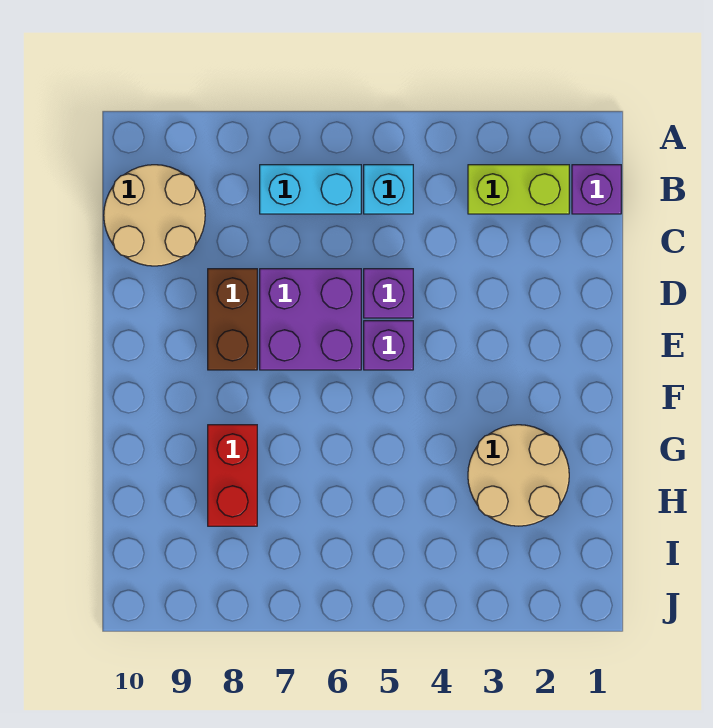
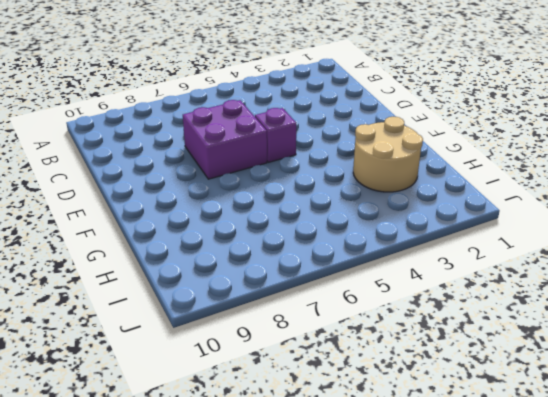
none -> purple brick B1 level 1
none -> lime brick B2:B3 level 1

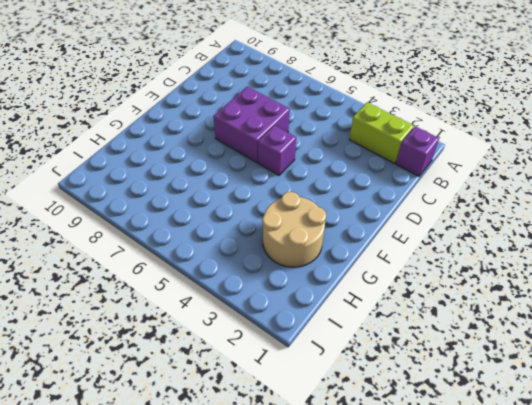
none -> cyan brick B5 level 1
none -> cyan brick B6:B7 level 1

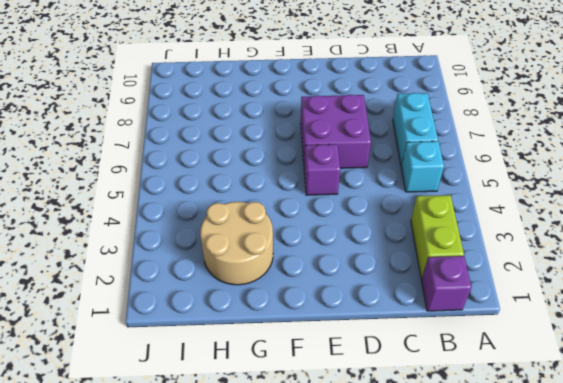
none -> tan round brick B9:C10 level 1
none -> purple brick D5 level 1

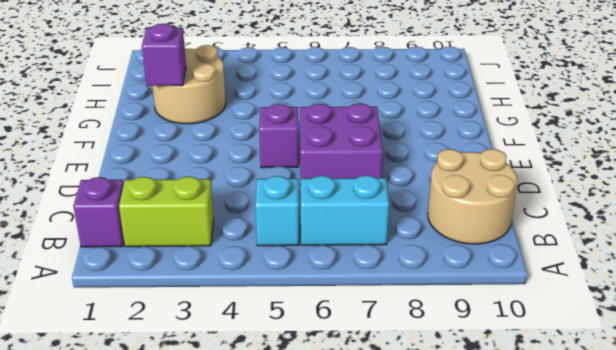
purple brick G2 level 2 -> purple brick D5 level 1
none -> brown brick D8:E8 level 1
none -> red brick G8:H8 level 1

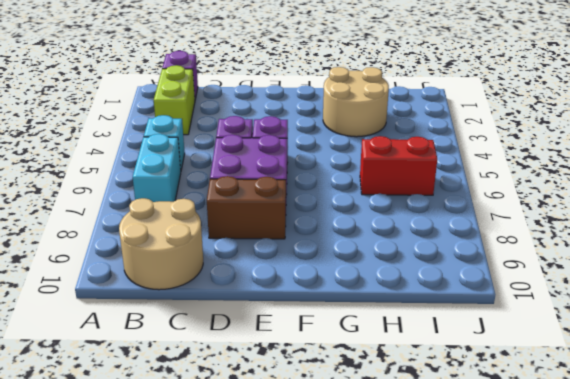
red brick H6:I6 level 1 -> red brick G8:H8 level 1

